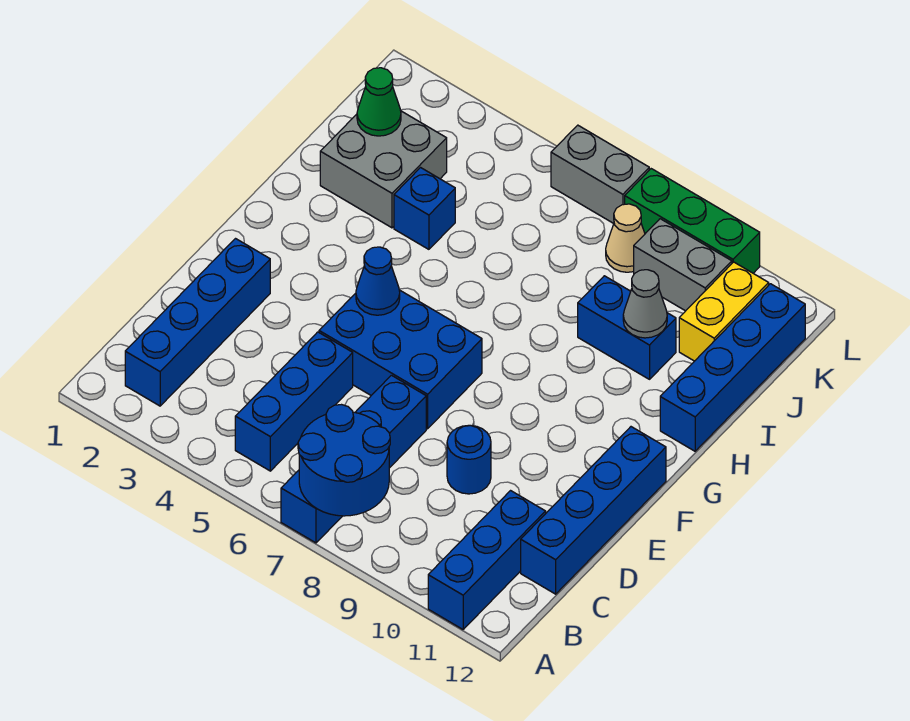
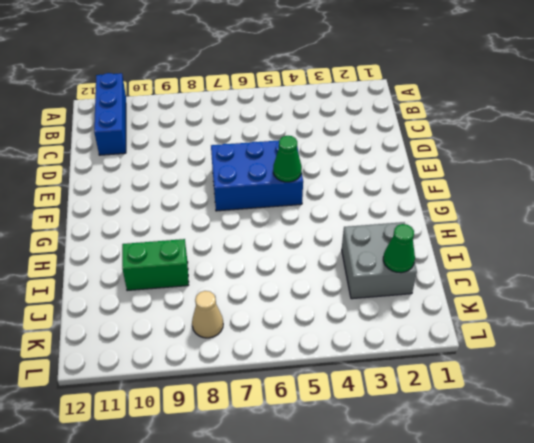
green cone F5 level 2 -> blue cone F5 level 2
green brick I9:I10 level 1 -> blue brick I9:I10 level 1
none -> blue brick A7:D7 level 1
none -> blue brick B2:E2 level 1
none -> blue brick B5:D5 level 1

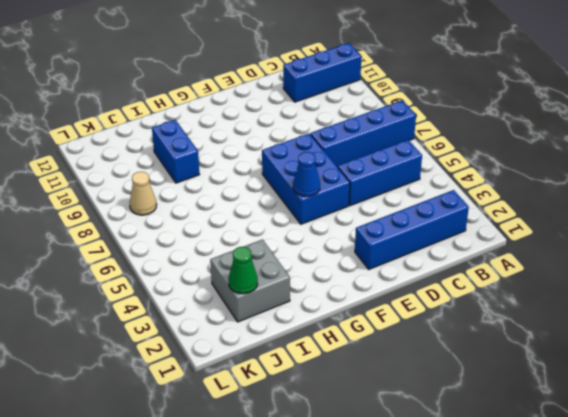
none -> blue brick C12:F12 level 1
none -> blue round brick D9 level 1
none -> blue brick H12:K12 level 1

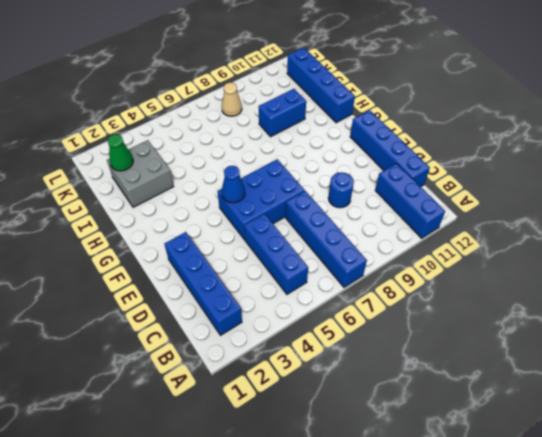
none -> blue brick I4 level 1
none -> yellow brick J11:K11 level 1
none -> grey brick K9:K10 level 1

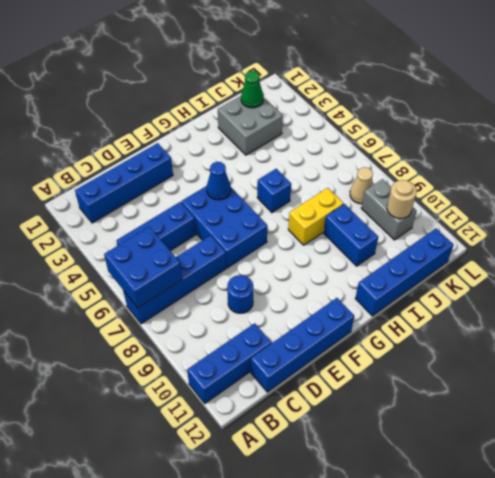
blue brick A6:B7 level 2 -> blue round brick A7:B8 level 2
blue brick H6 level 1 -> blue brick I4 level 1
yellow brick H8:I8 level 1 -> yellow brick J11:K11 level 1
tan round brick K10 level 2 -> none
none -> grey brick L6:L7 level 1
none -> green brick L8:L10 level 1
none -> grey cone I10 level 2

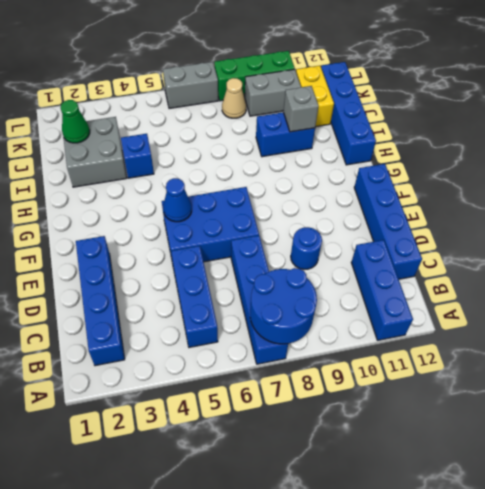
grey brick I10 level 2 -> grey cone I10 level 2

